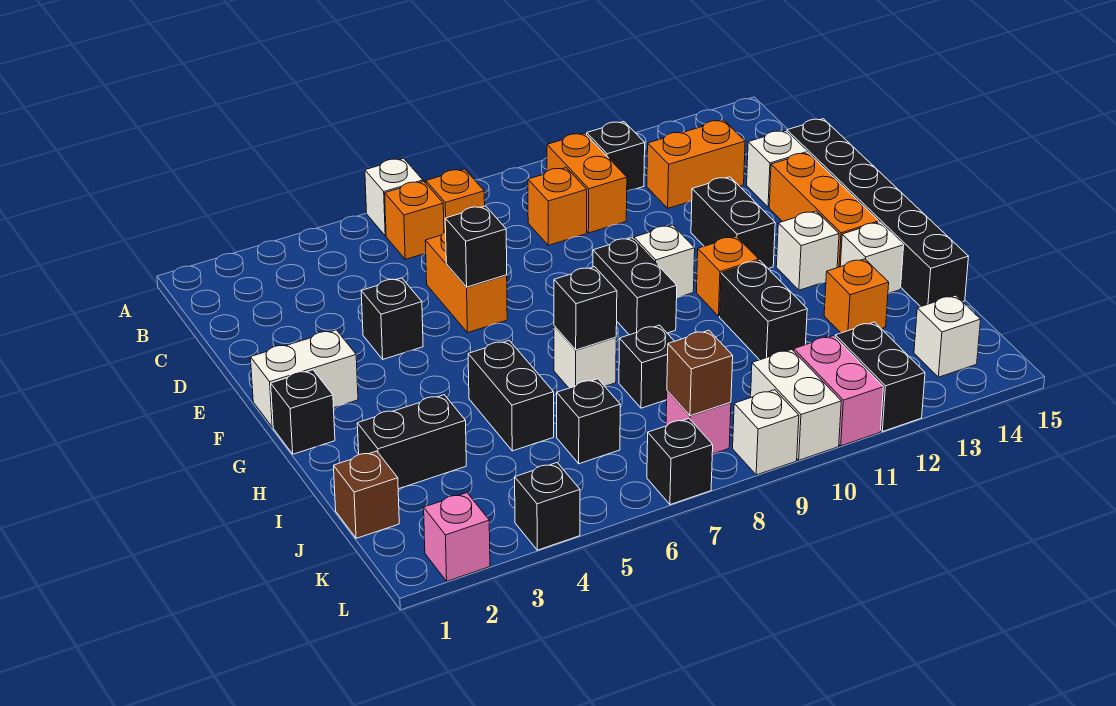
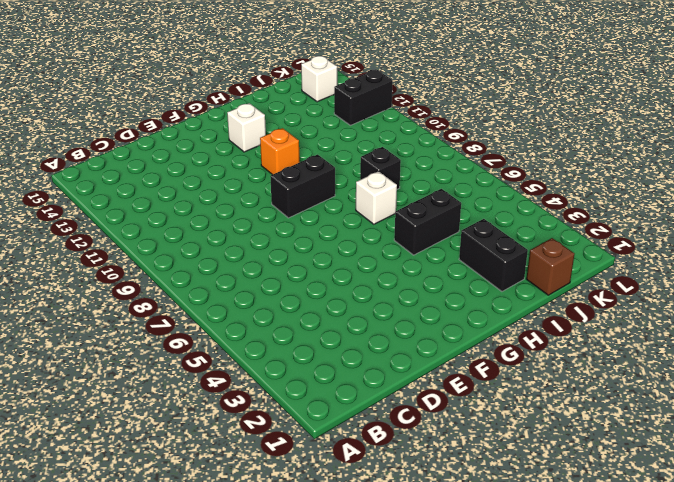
none -> white brick A6 level 1
none -> orange brick B6 level 1
none -> orange brick B7 level 1
none -> orange brick B10:C10 level 1

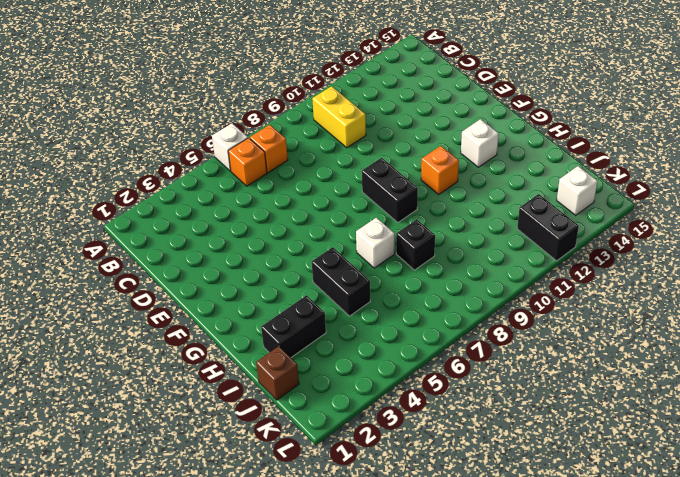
yellow brick B10:C10 level 1 -> orange brick B10:C10 level 1
none -> black brick B11 level 1
none -> orange brick C9 level 1
none -> orange brick C12:C13 level 1
none -> orange brick D6:E6 level 1

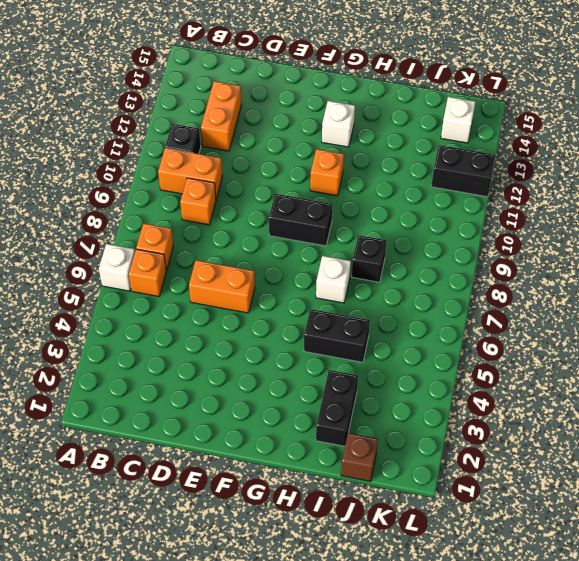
none -> white brick D14 level 1
none -> black brick D15:I15 level 1
none -> black brick E4 level 1
none -> black brick E12:F12 level 1

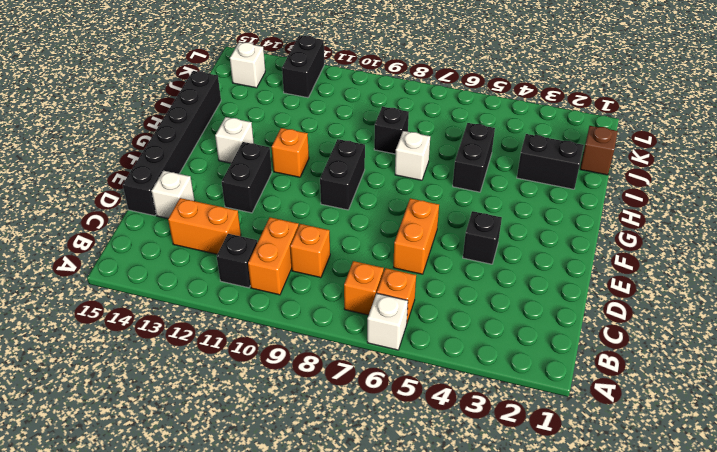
none -> orange brick E14:G14 level 1
none -> white brick F1:F2 level 1
none -> white brick F10 level 1
none -> black brick G1 level 1

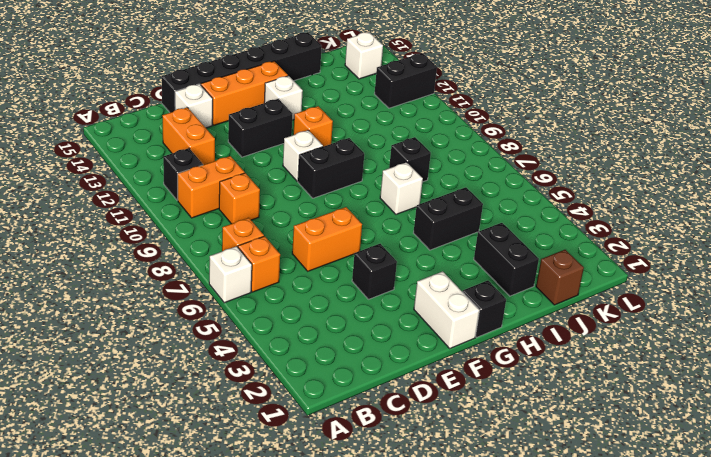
none -> black brick H11:I11 level 1
none -> white brick H14 level 1
none -> orange brick I13 level 1
none -> black brick J6 level 1

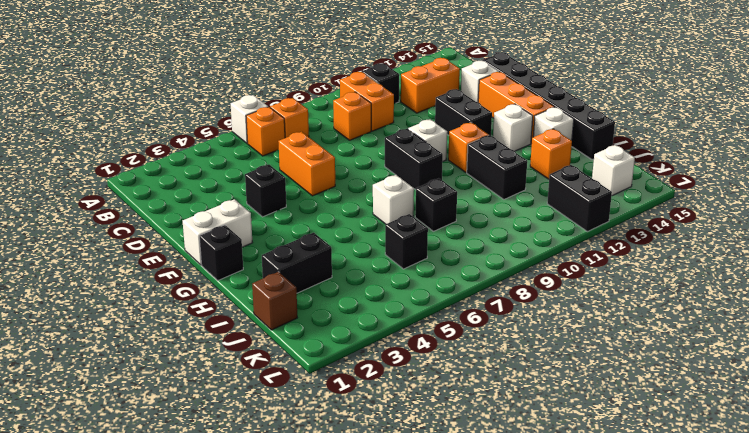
none -> black brick H5:I5 level 1
none -> pink brick K8 level 1
none -> white brick K10:L10 level 1
none -> pink brick K11:L11 level 1

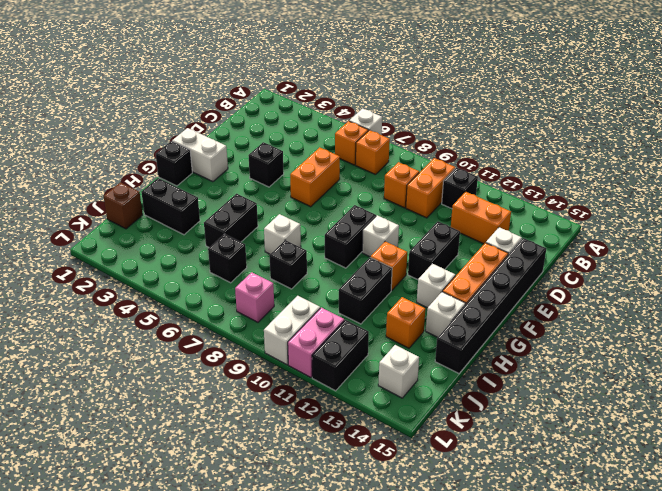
none -> pink brick L2 level 1
none -> black brick L4 level 1
none -> black brick L7 level 1
none -> white brick L9 level 1

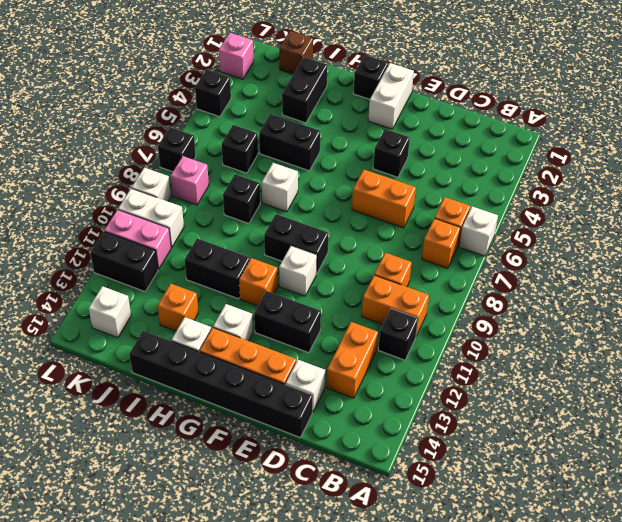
none -> black brick E6 level 2
none -> black brick H7 level 2
none -> brown brick K8 level 2

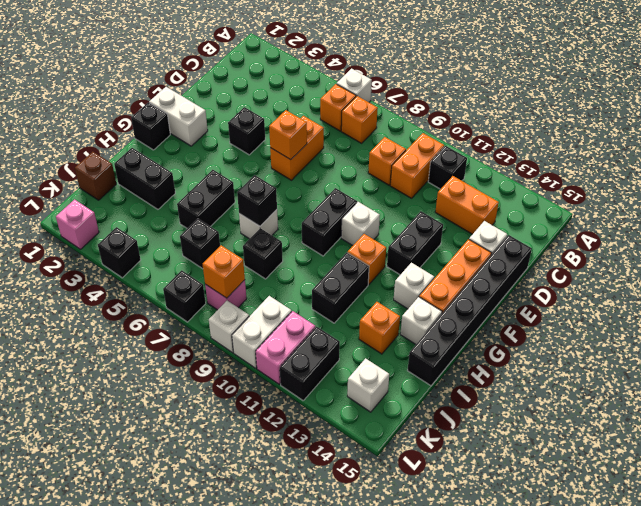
orange brick E6 level 2 -> black brick E6 level 2
orange brick K8 level 2 -> brown brick K8 level 2

